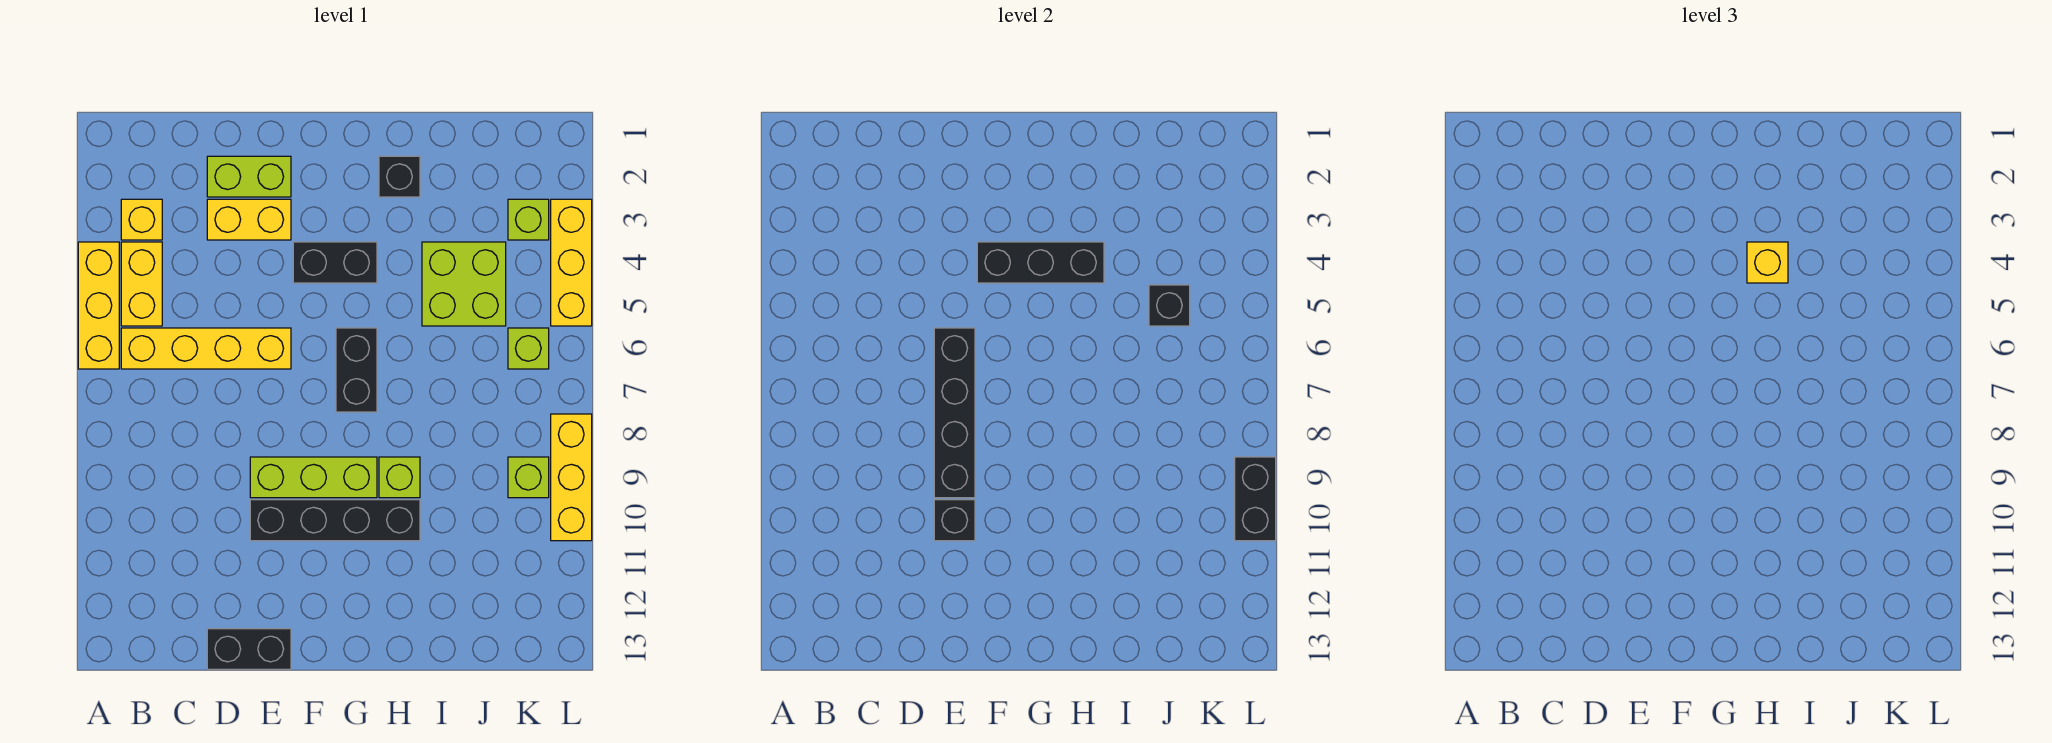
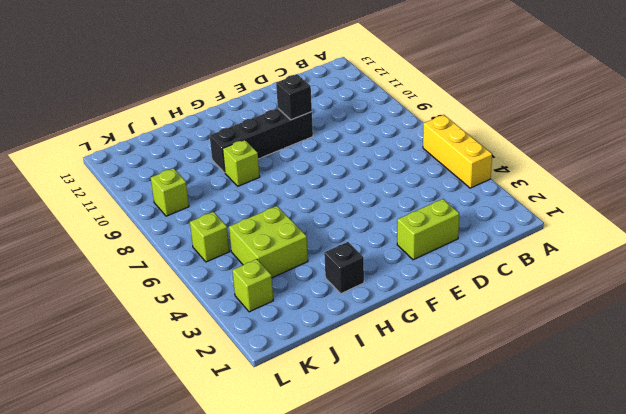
none -> yellow brick B3 level 1
none -> yellow brick B4:B5 level 1
none -> yellow brick B6:E6 level 1

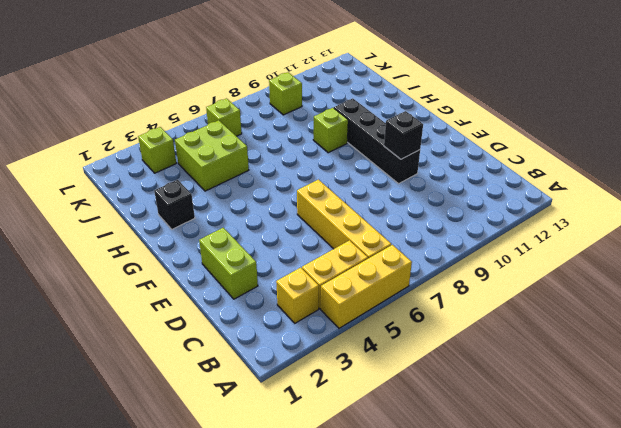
none -> yellow brick D3:E3 level 1
none -> black brick D13:E13 level 1
none -> lime brick E9:G9 level 1

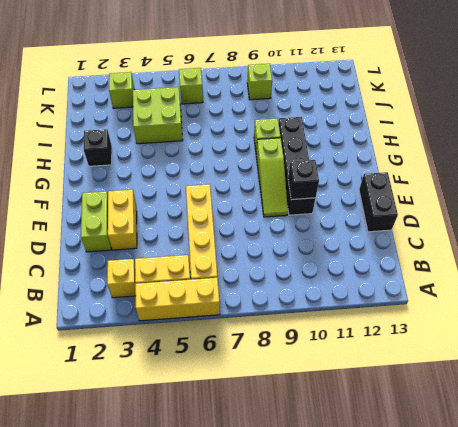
lime slope E9:G9 level 1 top G -> lime brick E9:G9 level 1
none -> black brick F4:G4 level 1
none -> black brick G6:G7 level 1
none -> yellow brick L3:L5 level 1

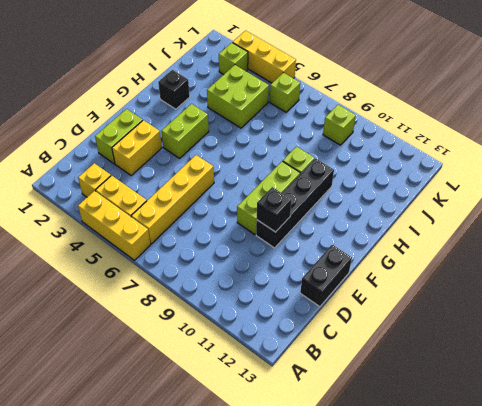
lime brick F4:G4 level 1 -> black brick F4:G4 level 1
none -> black brick G6:G7 level 1
none -> yellow brick L8:L10 level 1
none -> black brick E6:E9 level 2

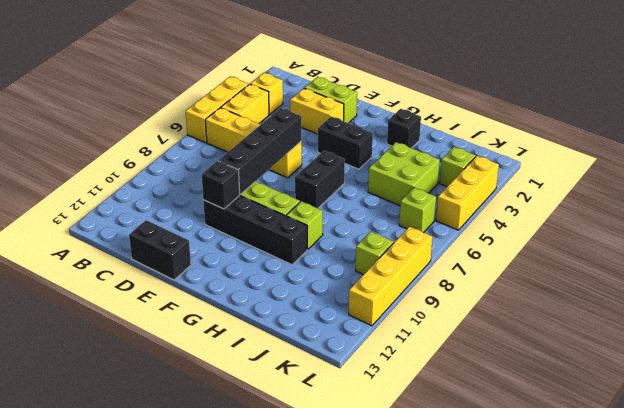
yellow brick L8:L11 level 1 -> yellow brick L8:L10 level 1
none -> black brick F4:H4 level 2
none -> black brick J5 level 2
none -> black brick L9:L10 level 2

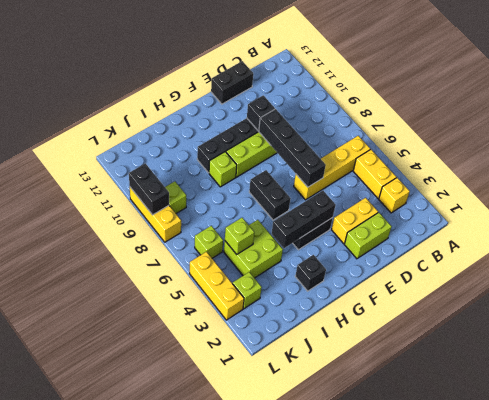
lime brick J5 level 2 -> black brick J5 level 2
none -> yellow brick A4:A6 level 1
none -> yellow brick H4 level 3

